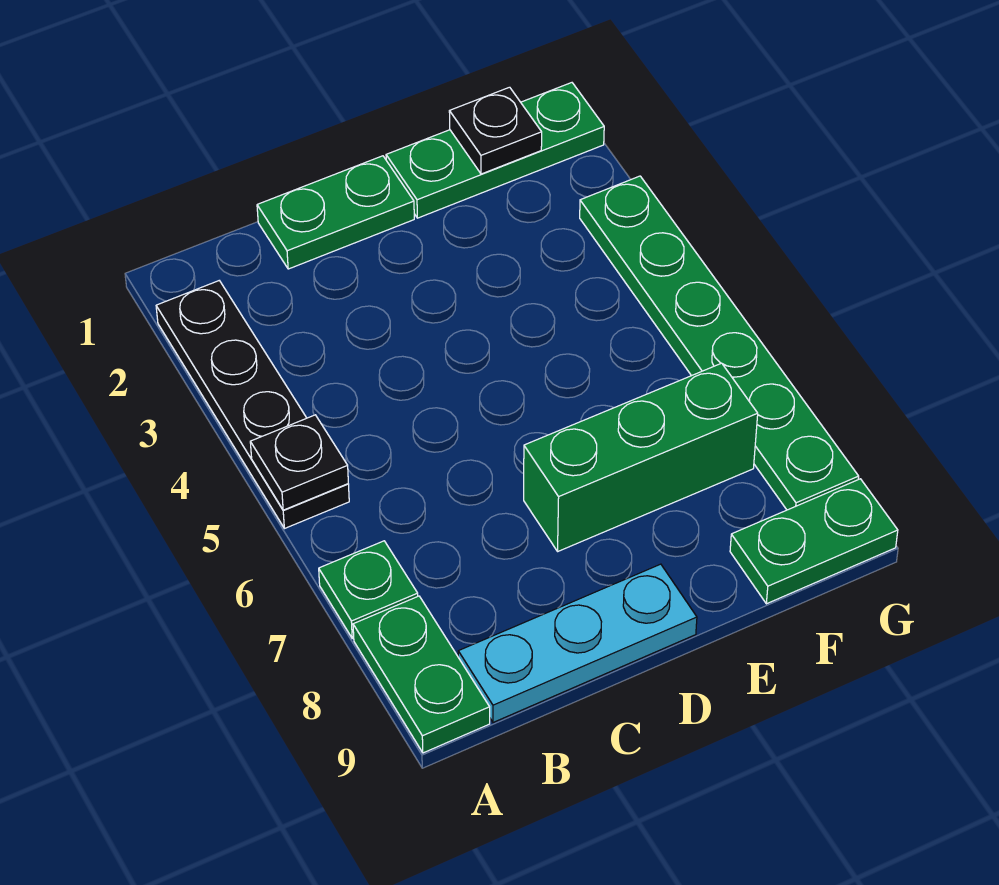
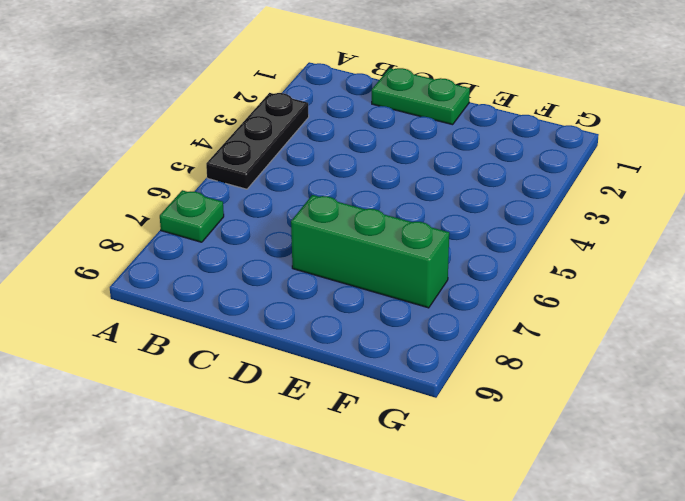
black plate A3:A5 level 1 -> black plate A2:A5 level 1
none -> green plate A8:A9 level 1
none -> cyan plate B9:D9 level 1

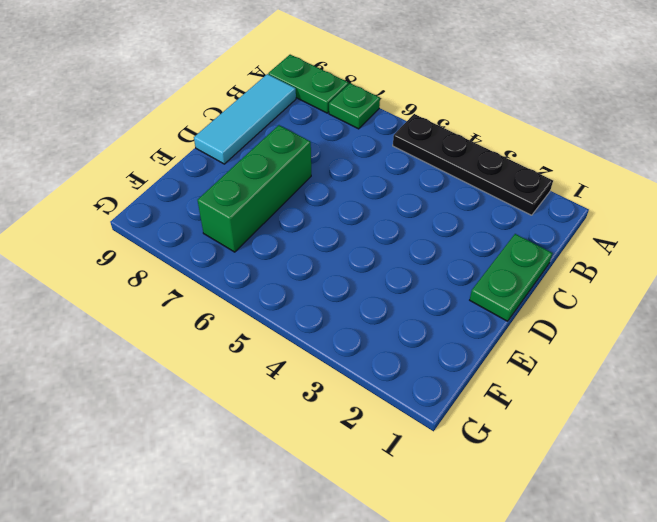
cyan tile B9:D9 level 1 -> cyan plate B9:D9 level 1
none -> green plate E1:G1 level 1
none -> green plate F9:G9 level 1

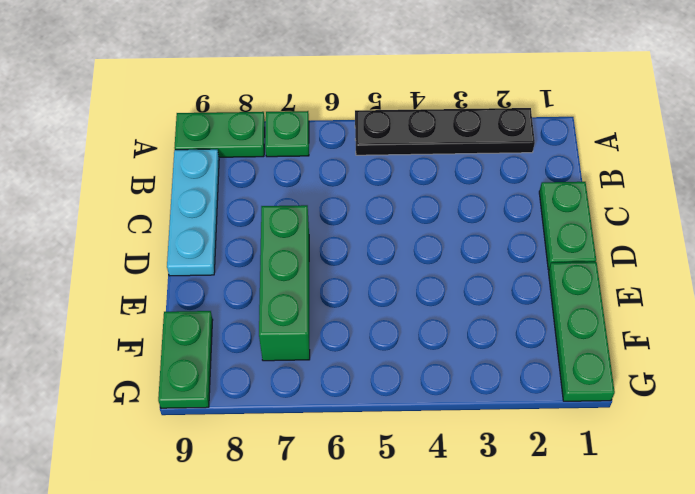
none -> green plate G3:G8 level 1
none -> black plate A5 level 2

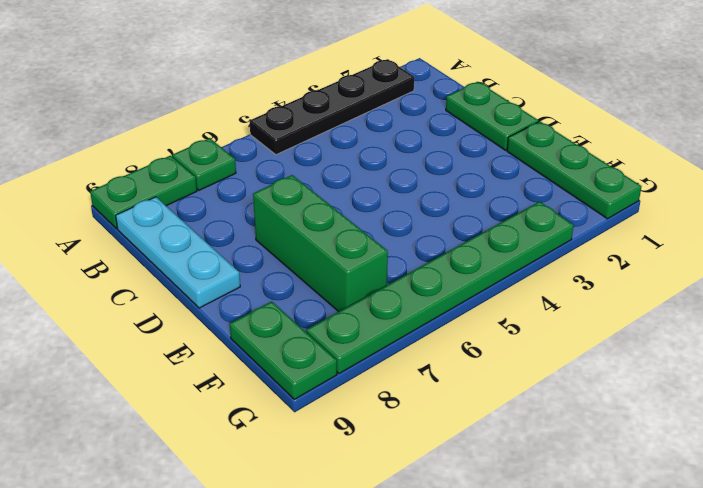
none -> black plate A5 level 2
none -> black plate F1 level 2

